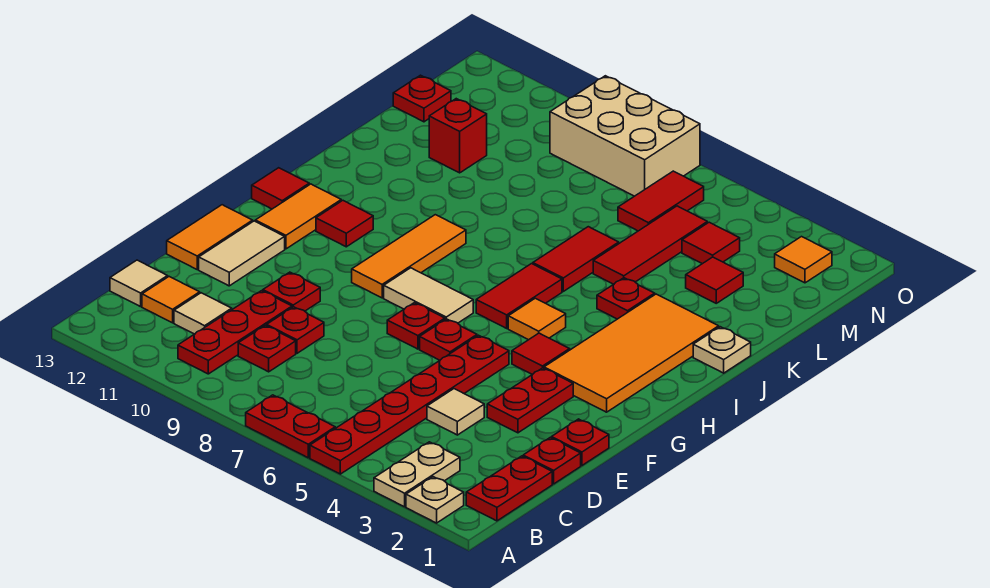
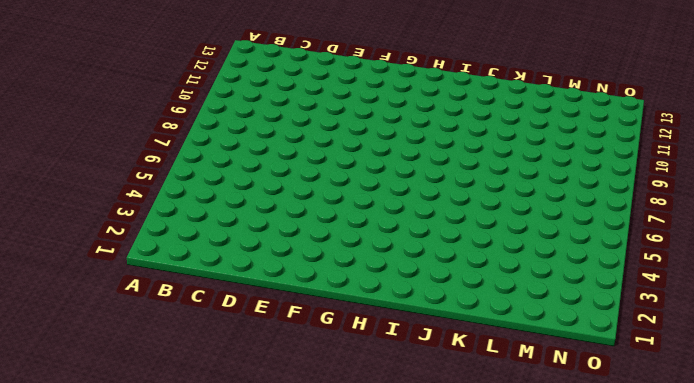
none -> tan plate A2 level 1
none -> tan plate A3:B3 level 1
none -> red plate A5:F5 level 1
none -> red plate A6:A7 level 1

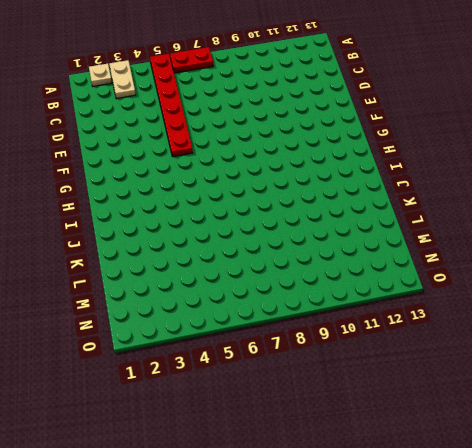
none -> red plate B1:C1 level 1
none -> red plate B10:D10 level 1
none -> red plate C9 level 1
none -> tan tile C11 level 1

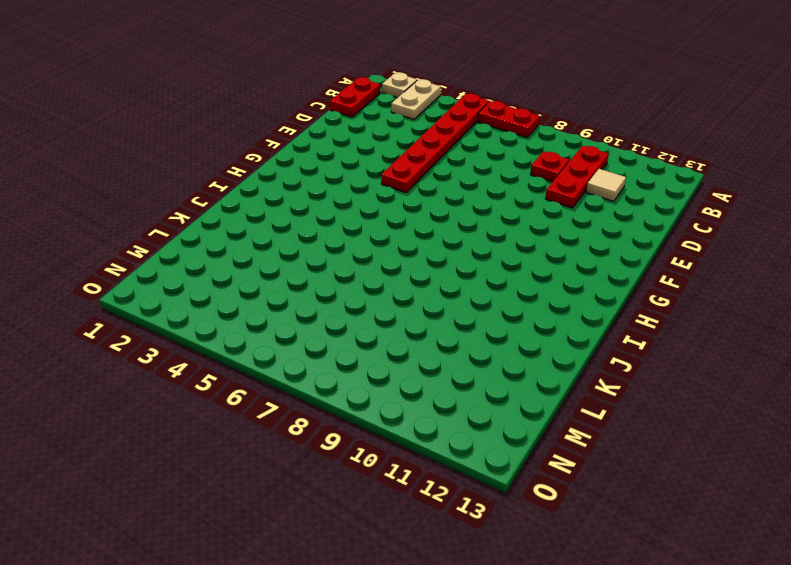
none -> orange tile C12 level 1
none -> tan tile C13 level 1
none -> red plate D1 level 1
none -> tan tile D4 level 1

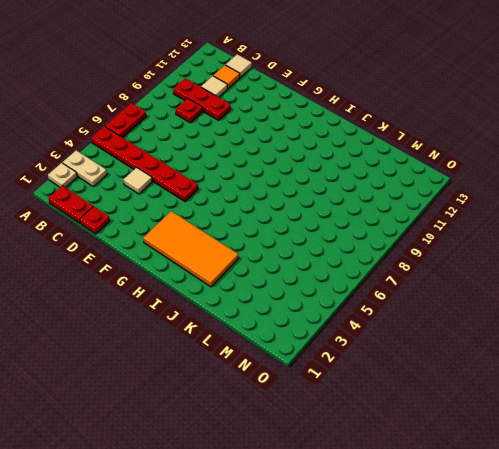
none -> red plate D9 level 1
none -> red plate E1 level 1
none -> red plate E3:F3 level 1
none -> red plate E10 level 1

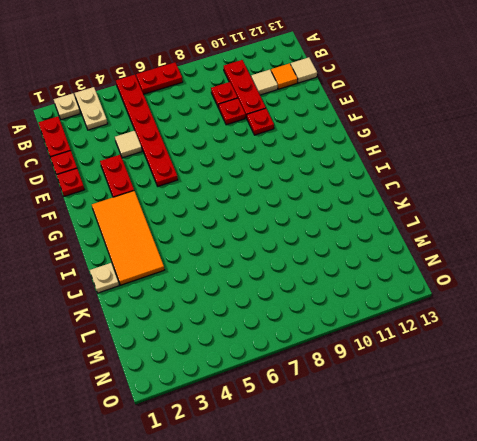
none -> tan tile E12:F12 level 1
none -> orange tile E13:F13 level 1
none -> red plate F6 level 1
none -> red plate F7 level 1

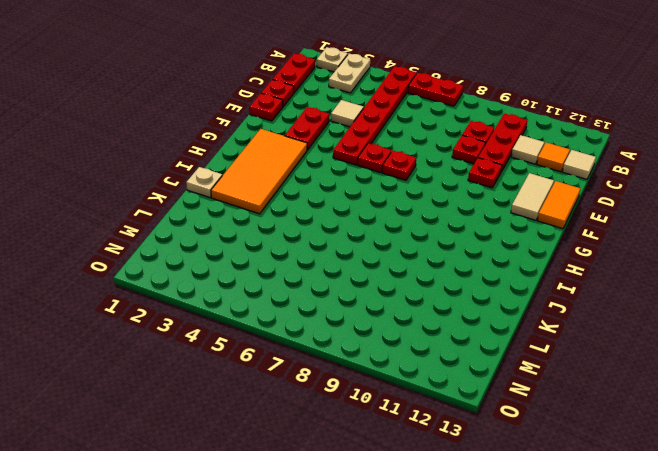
none -> red tile G4 level 1
none -> tan tile G7:G8 level 1
none -> orange tile G9:I9 level 1
none -> orange tile G12:H12 level 1

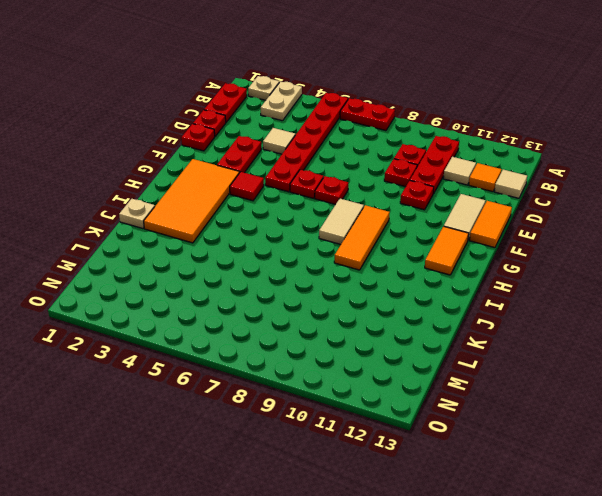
tan tile G8:H8 level 1 -> tan tile G7:G8 level 1
none -> orange tile H5 level 1
none -> red tile H6:I6 level 1
none -> red tile H11 level 1
none -> red tile H13 level 1

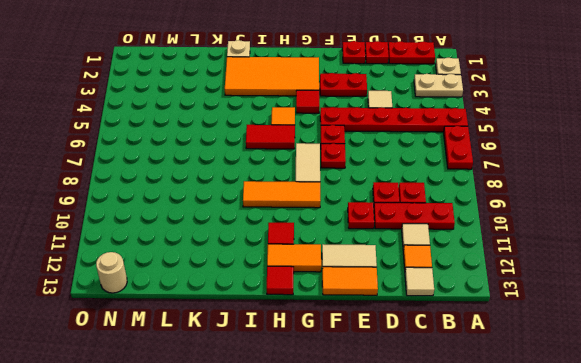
tan round brick N13 level 1 -> none
none -> red plate J4 level 1
none -> red tile J6:K6 level 1
none -> red tile K5:M5 level 1
none -> red tile L3 level 1

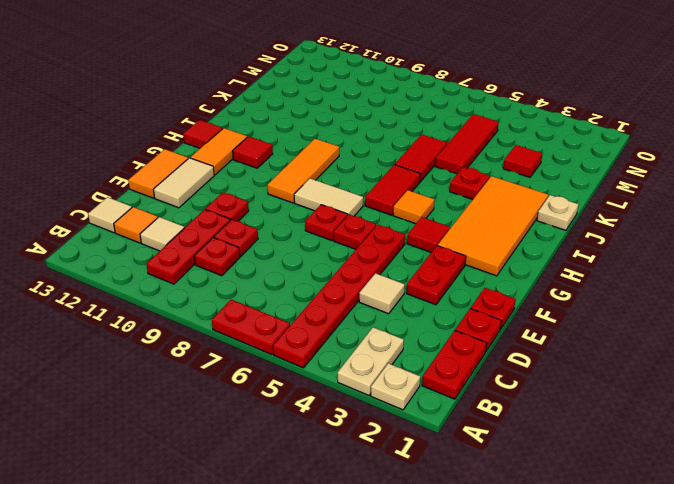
none -> red brick L11 level 1
none -> red tile M4 level 1
none -> red tile M6:N6 level 1
none -> red plate M13 level 1

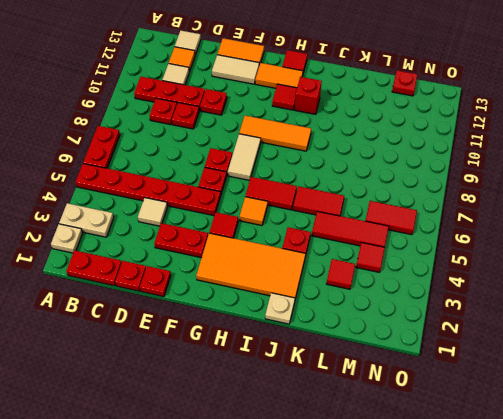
red brick I11 level 1 -> red brick L11 level 1
none -> orange tile N2 level 1
none -> tan brick N7:O9 level 1

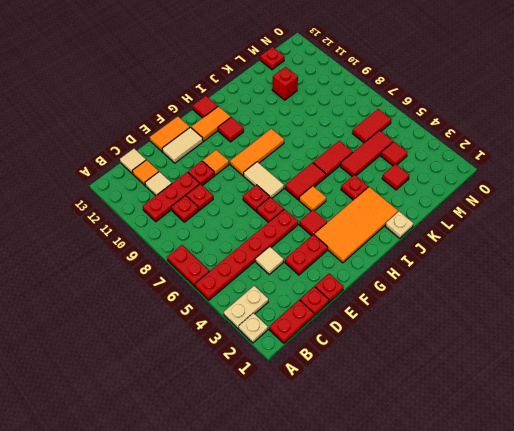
orange tile F10 level 1 -> orange tile N2 level 1
none -> tan brick N7:O9 level 1

